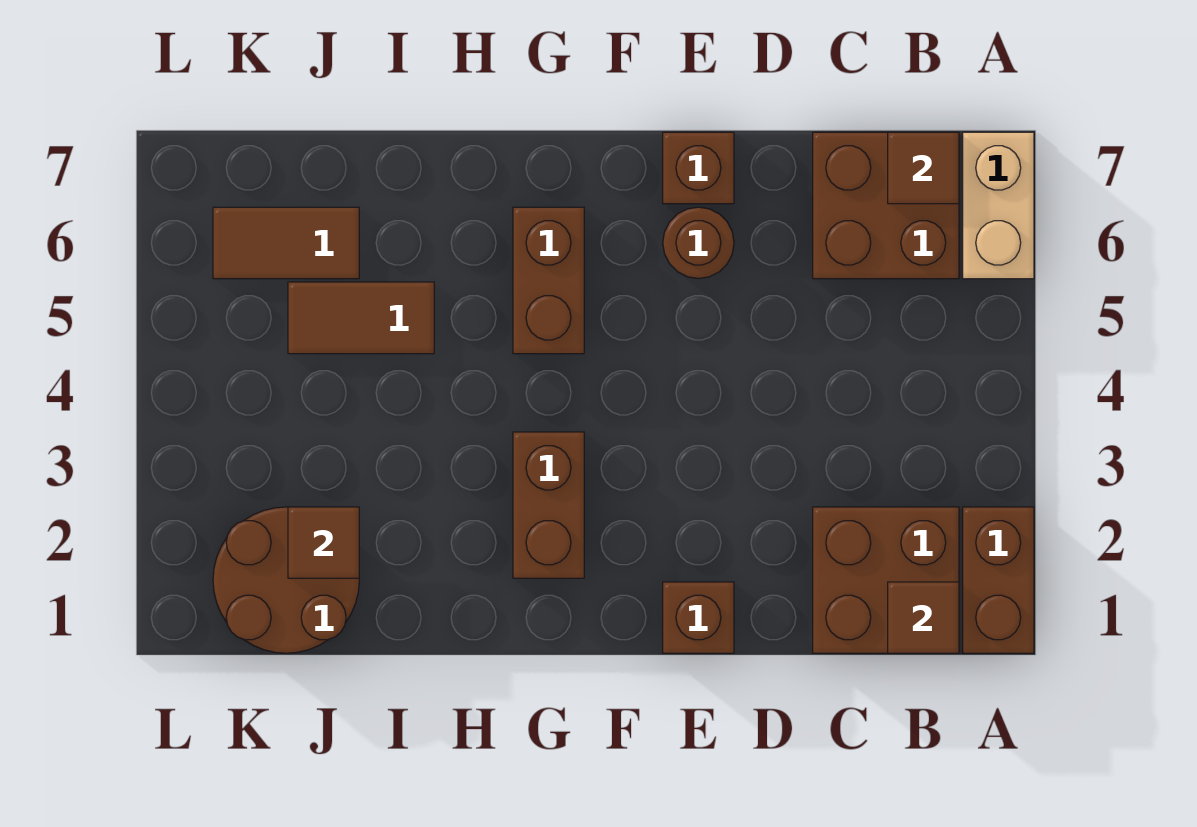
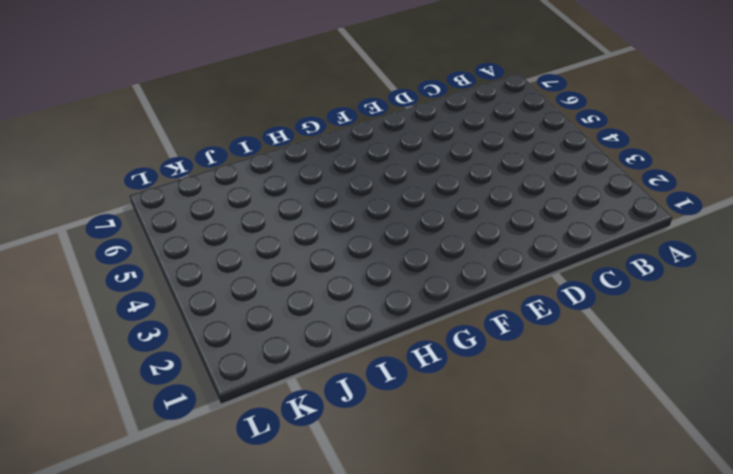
none -> brown brick A1:A2 level 1
none -> tan brick A6:A7 level 1
none -> brown brick B1:C2 level 1

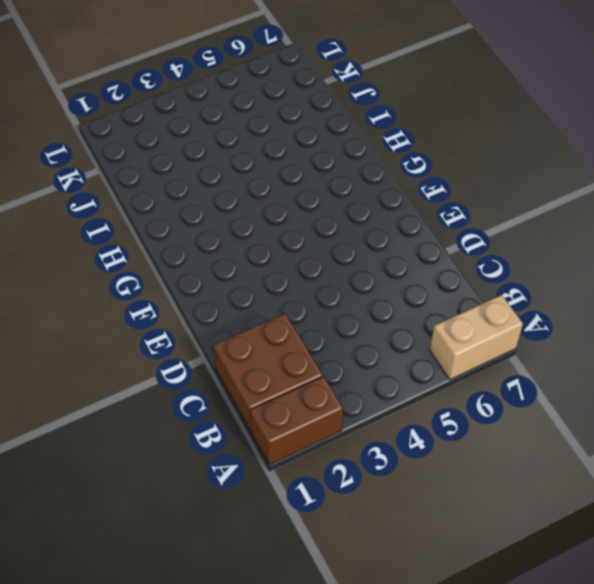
none -> brown brick B6:C7 level 1
none -> brown brick E1 level 1
none -> brown round brick E6 level 1

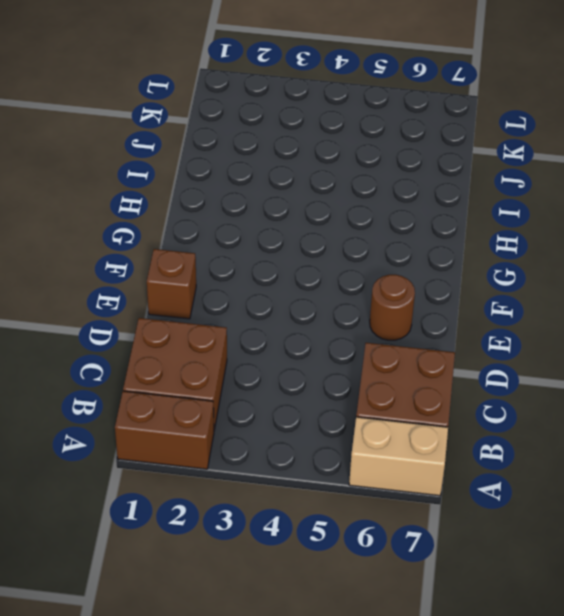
none -> brown brick E7 level 1
none -> brown brick G2:G3 level 1
none -> brown brick G5:G6 level 1

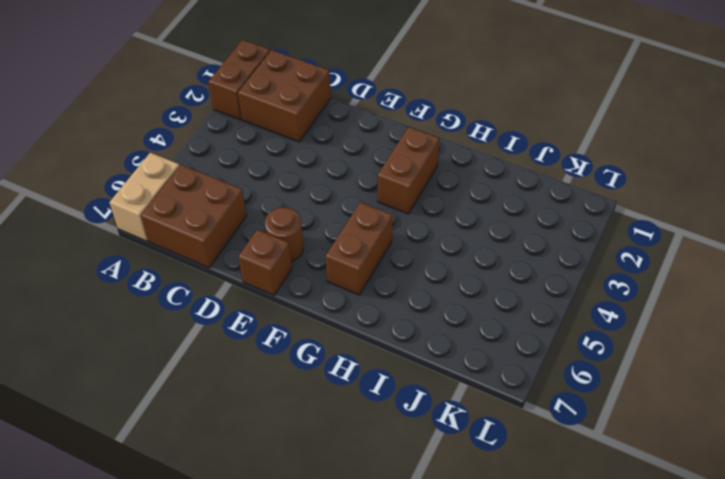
none -> brown brick E1 level 1
none -> brown tile I5:J5 level 1
none -> brown round brick J1:K2 level 1

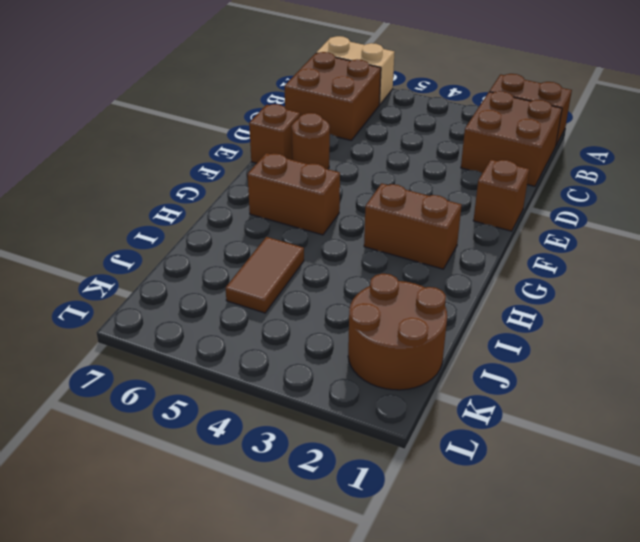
none -> brown tile J6:K6 level 1
none -> brown tile B1 level 2
none -> brown tile B7 level 2

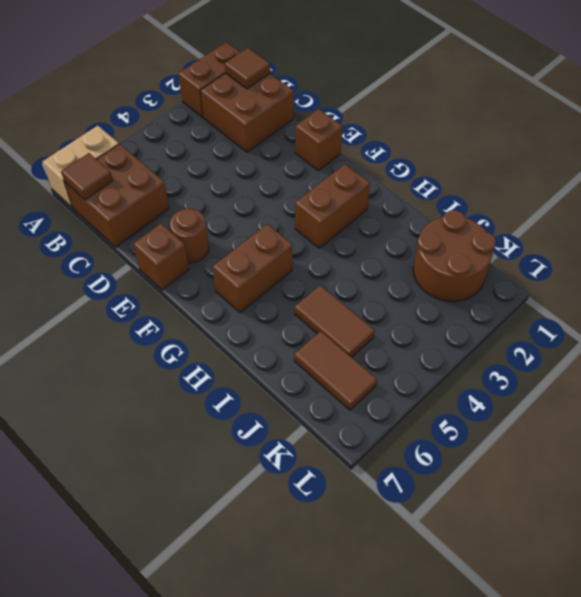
none -> brown tile J2 level 2

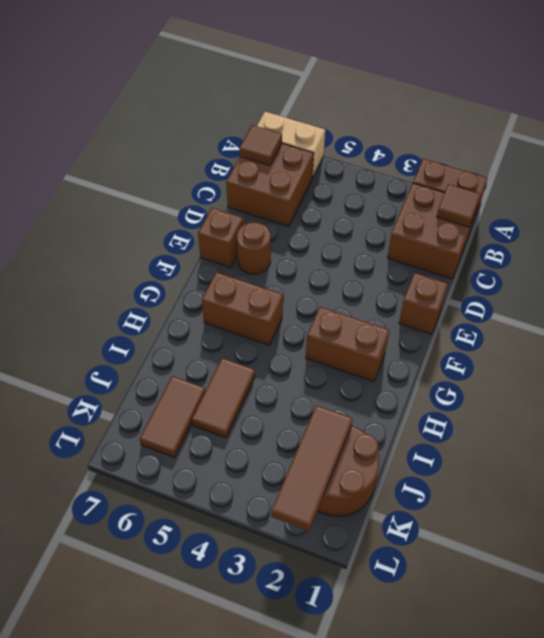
brown tile J2:L2 level 2 -> brown tile J2 level 2

